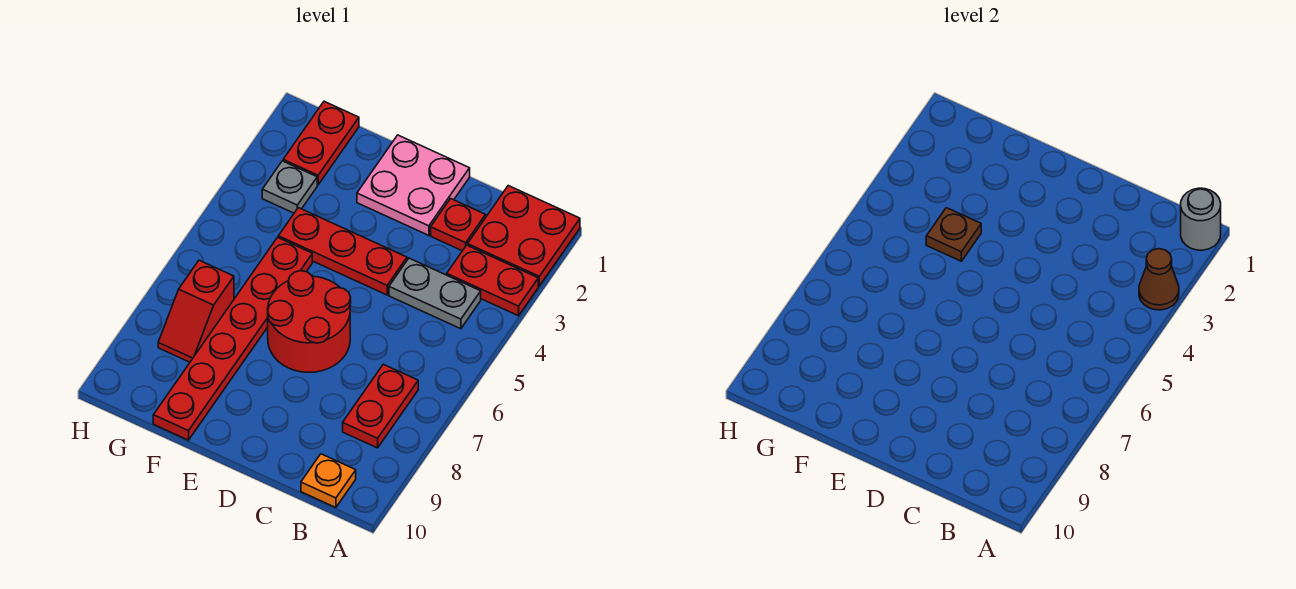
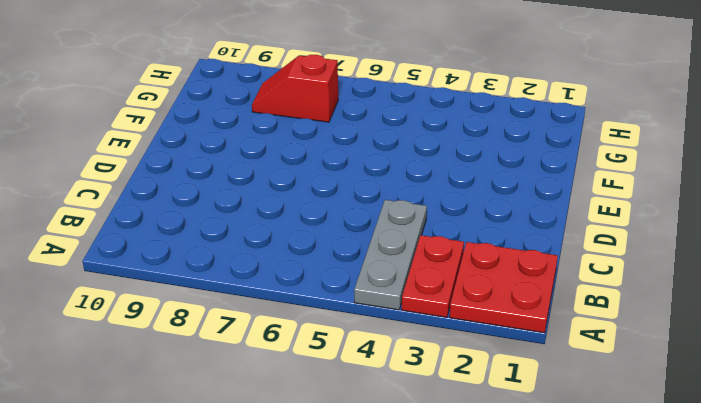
grey plate A4:C4 level 1 -> grey plate B4:C4 level 1
none -> red plate B7:B8 level 1
none -> orange plate B10 level 1
none -> red plate C2 level 1

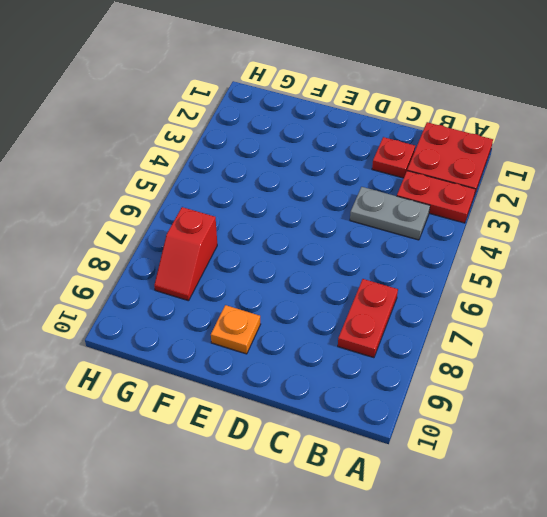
orange plate E9 level 1 -> orange plate B10 level 1
none -> pink plate D1:E2 level 1
none -> red plate D4:F4 level 1
none -> red round brick D6:E7 level 1

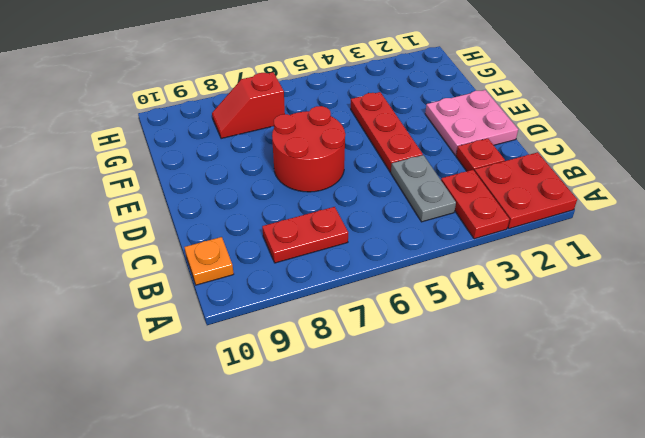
none -> red plate F5:F10 level 1
none -> red plate G1:G2 level 1
none -> grey plate G3 level 1

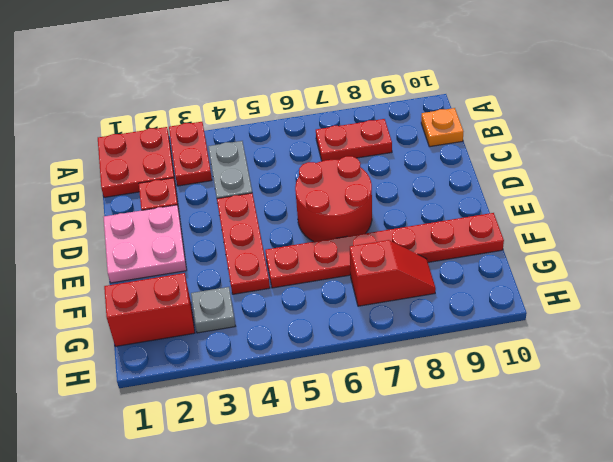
red brick G1:G2 level 1 -> red plate G1:G2 level 1
none -> grey round brick A1 level 2
none -> brown cone A3 level 2
none -> brown plate F4 level 2

